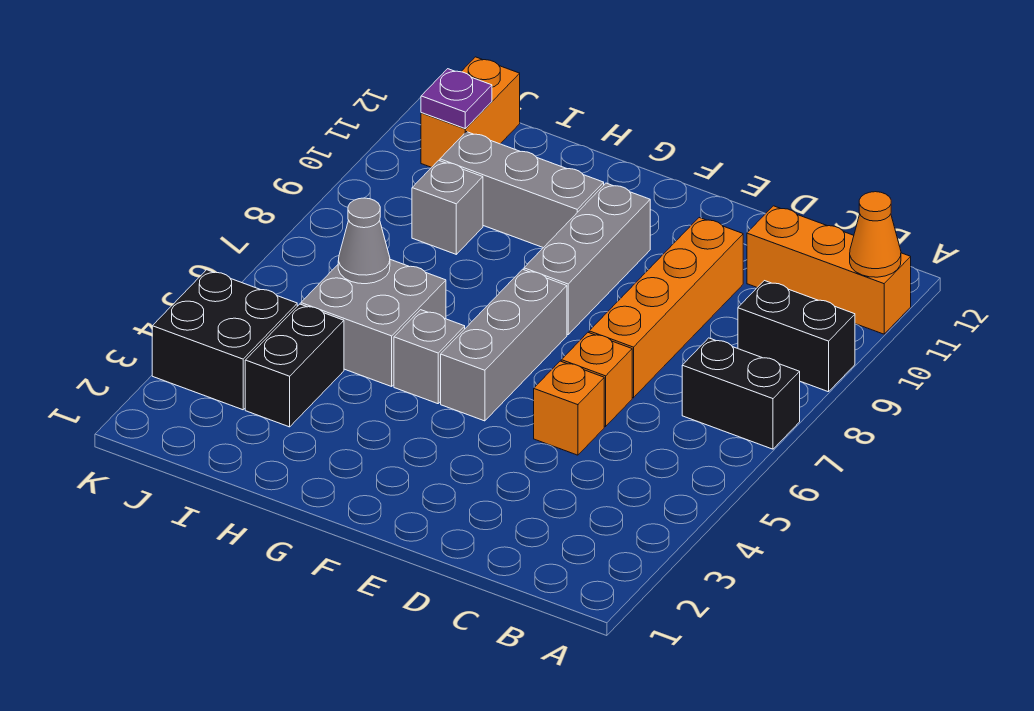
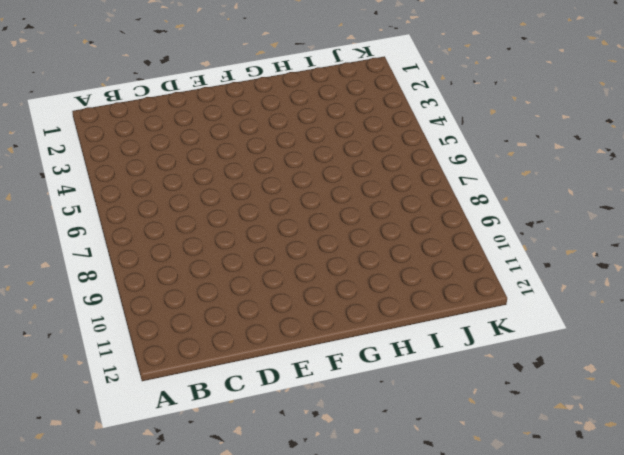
none -> black brick A7:B7 level 1
none -> black brick A9:B9 level 1
none -> orange brick A11:C11 level 1

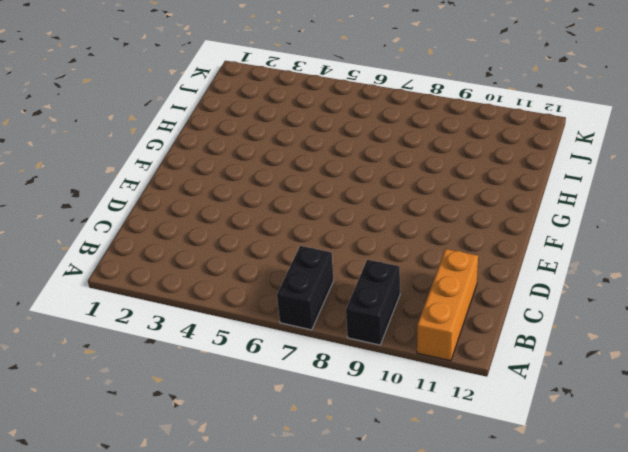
none -> orange brick D5 level 1
none -> orange brick D6 level 1
none -> orange brick D7:D10 level 1

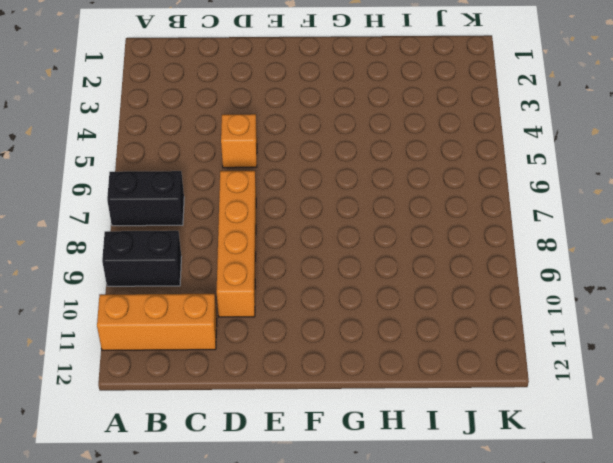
none -> orange brick D6 level 1
none -> grey brick F5:F7 level 1
none -> grey brick F8:F10 level 1

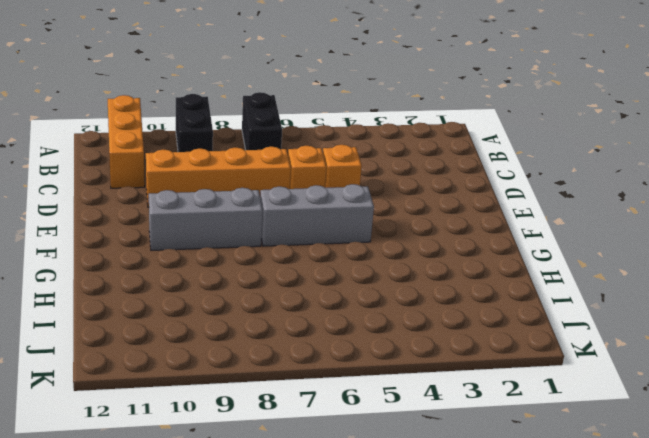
none -> grey brick G5 level 1
none -> grey brick G10:I10 level 1
none -> grey brick H5:I6 level 1

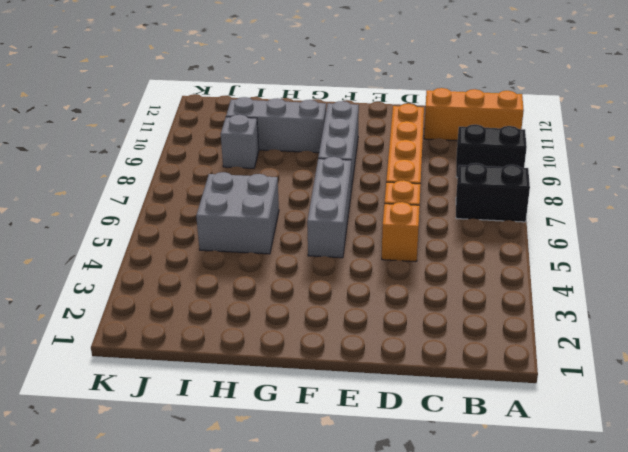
none -> grey brick G5 level 1
none -> black brick I3:I4 level 1
none -> black brick J3:K4 level 1

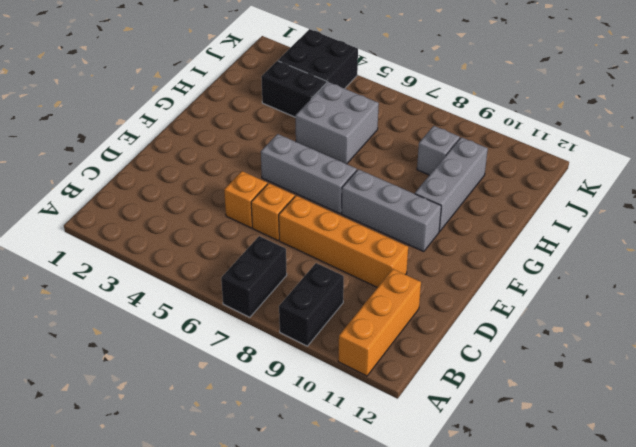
none -> grey brick G5 level 1
none -> orange brick J11:J12 level 1
none -> orange cone A11 level 2

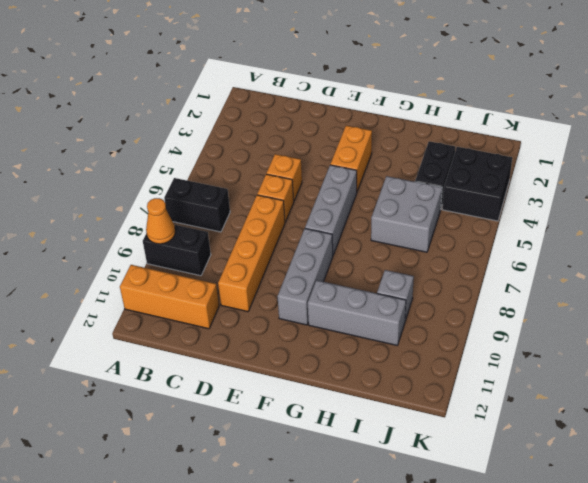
orange cone A9 level 2 -> orange cone A11 level 2
orange brick F3:F4 level 1 -> orange brick J11:J12 level 1
none -> grey brick G5 level 1
none -> grey cone I6 level 2
none -> purple plate J11 level 2

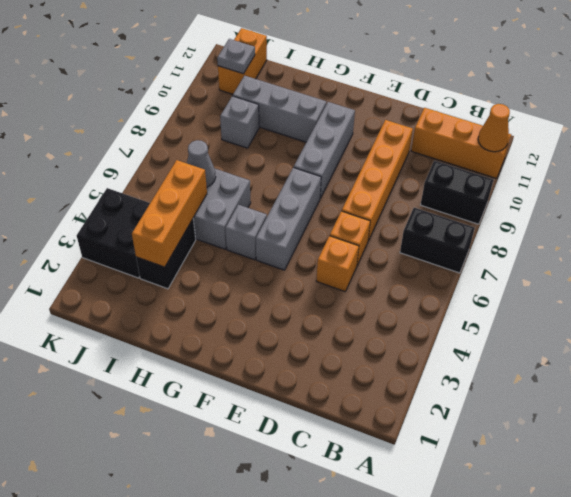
orange brick I3:I5 level 2 -> none
grey plate J11 level 2 -> purple plate J11 level 2

